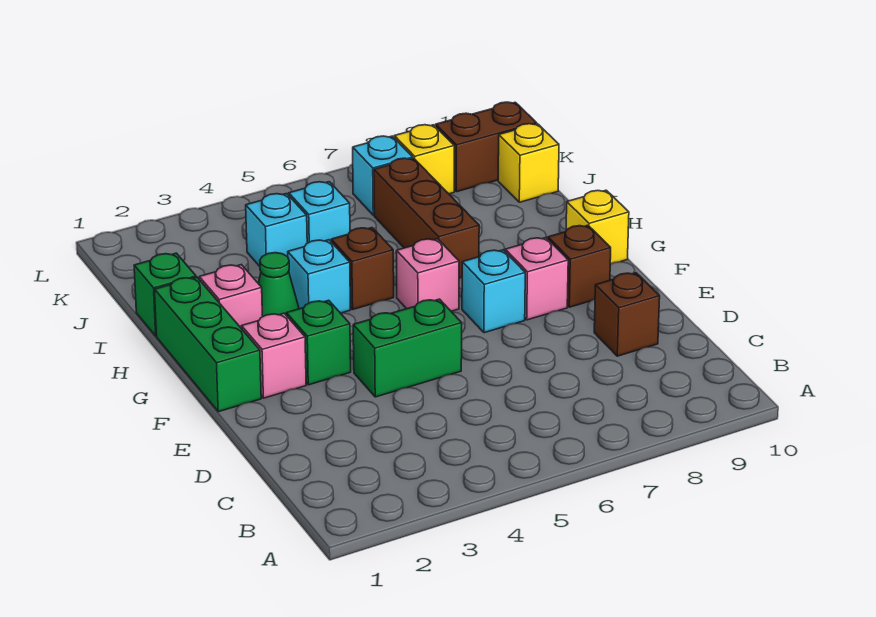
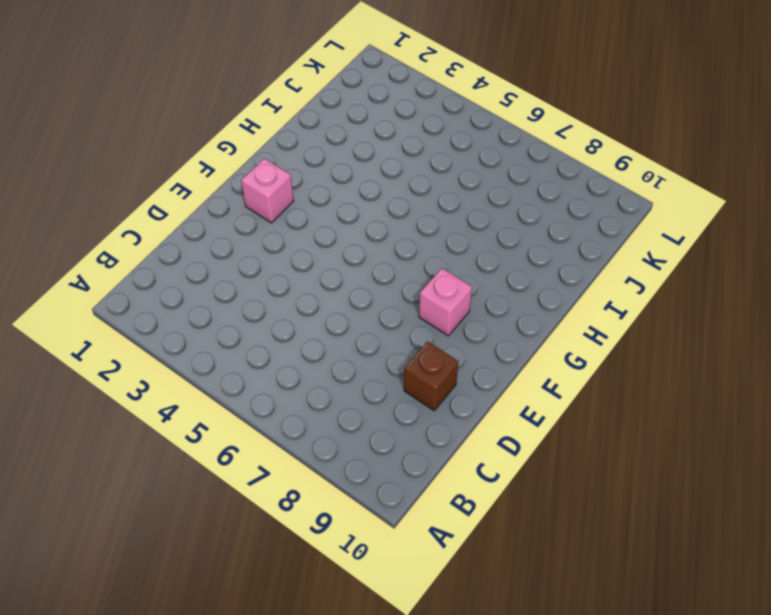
none -> green brick E4:E5 level 1
none -> green brick F1:H1 level 1
none -> green brick F3 level 1

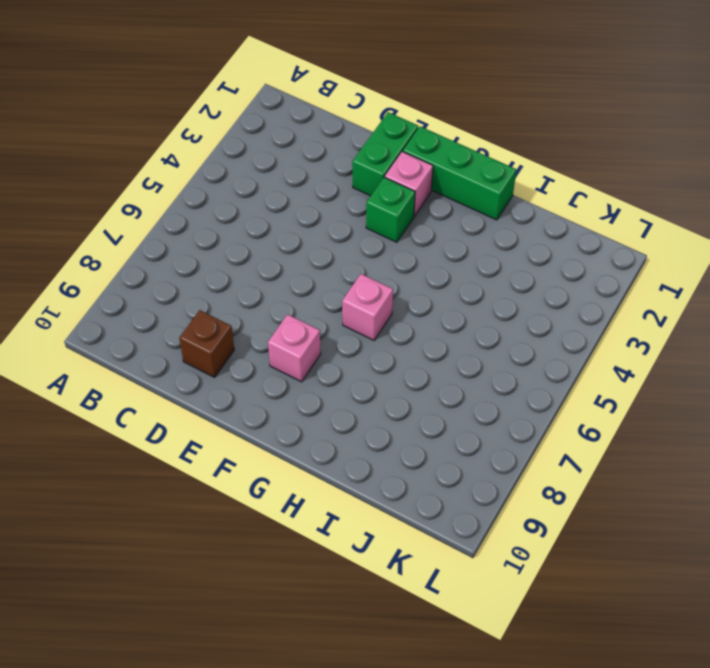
green brick E1:E2 level 1 -> green brick E4:E5 level 1
none -> cyan brick F7 level 1
none -> brown brick F9 level 1
none -> yellow brick G10 level 1

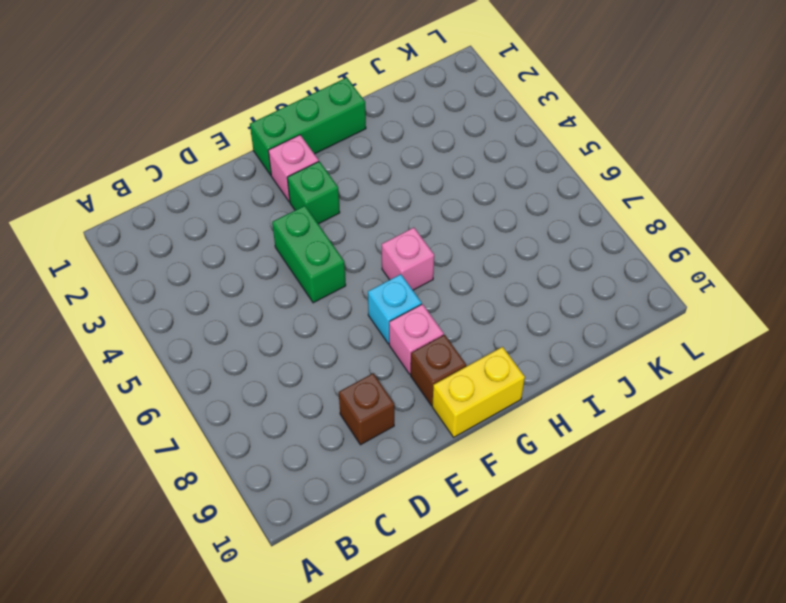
yellow brick F10:G10 level 1 -> yellow brick G10 level 1
none -> pink brick H2 level 1
none -> green cone H3 level 1
none -> cyan brick H4 level 1

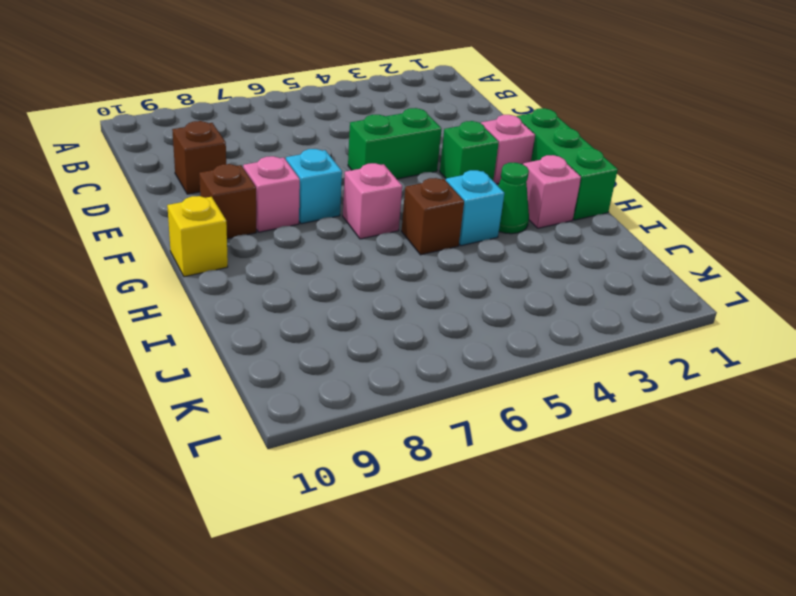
none -> brown brick H7:J7 level 1
none -> green brick I1 level 1
none -> cyan brick J4 level 1

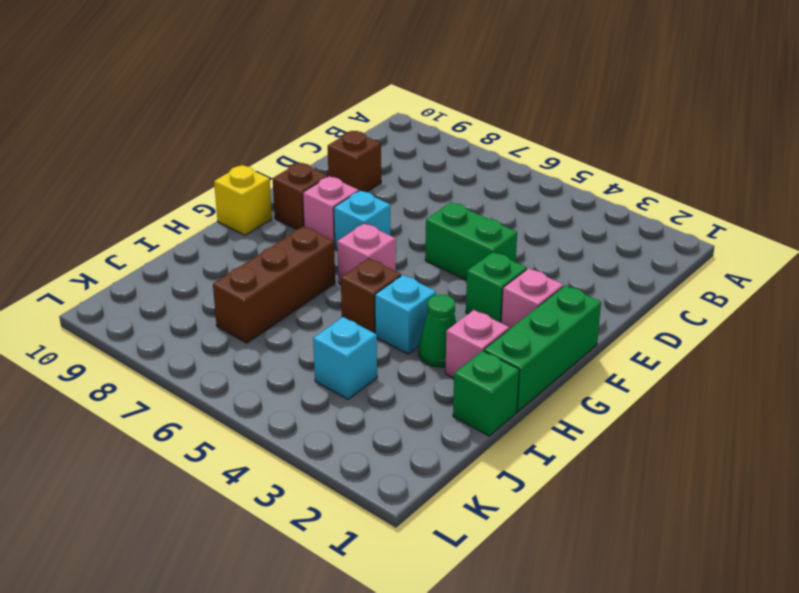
none -> cyan brick J5 level 1
none -> yellow brick J10 level 1
none -> cyan brick K7 level 1

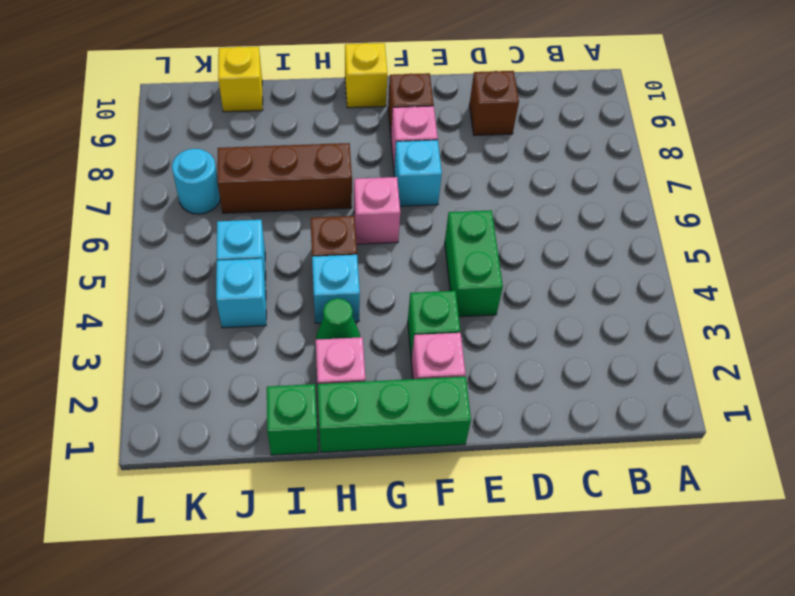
cyan round brick K7 level 1 -> cyan brick K7 level 1
none -> yellow brick K8 level 1
none -> brown brick K9:K10 level 1

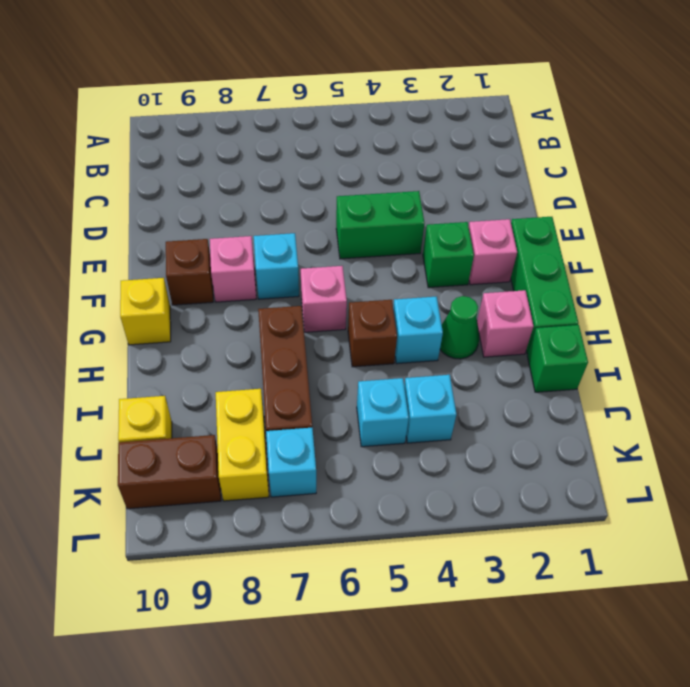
yellow brick J8:K8 level 1 -> yellow brick K8 level 1
none -> brown brick D9 level 1

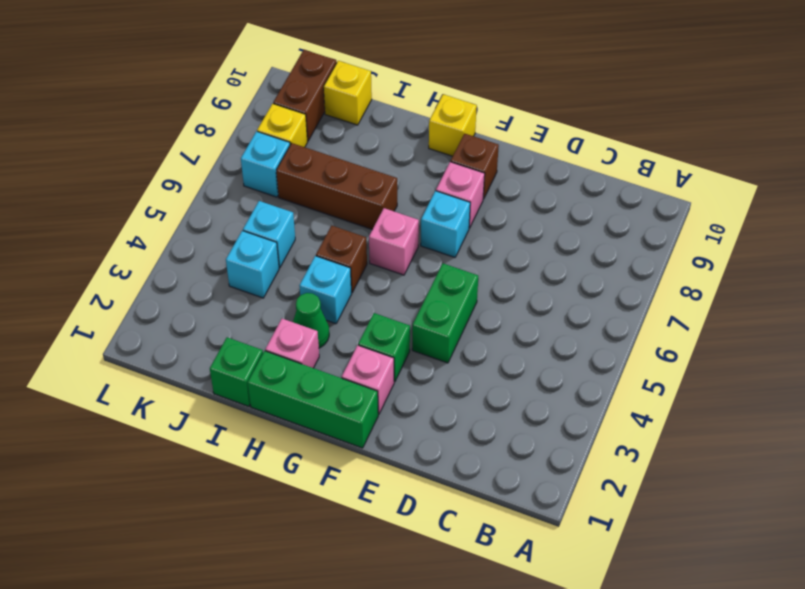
none -> brown brick D9 level 1

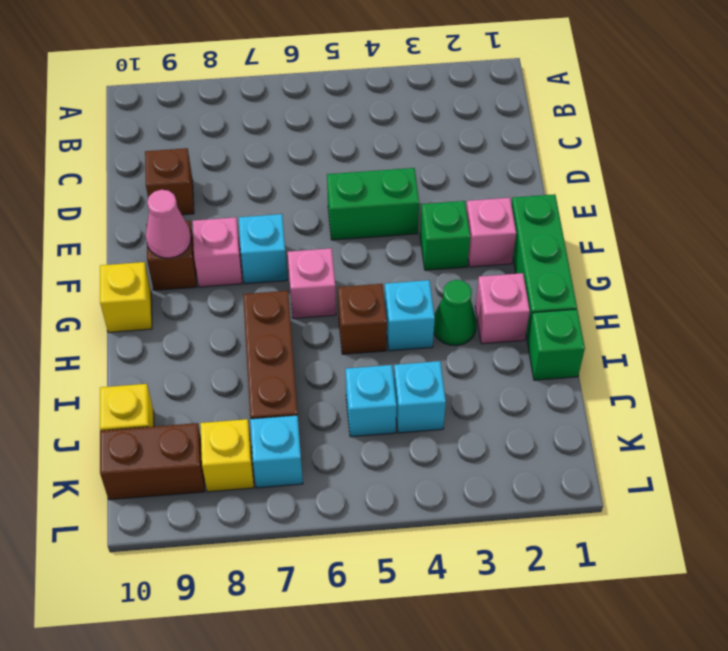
pink cone F9 level 2 -> none

